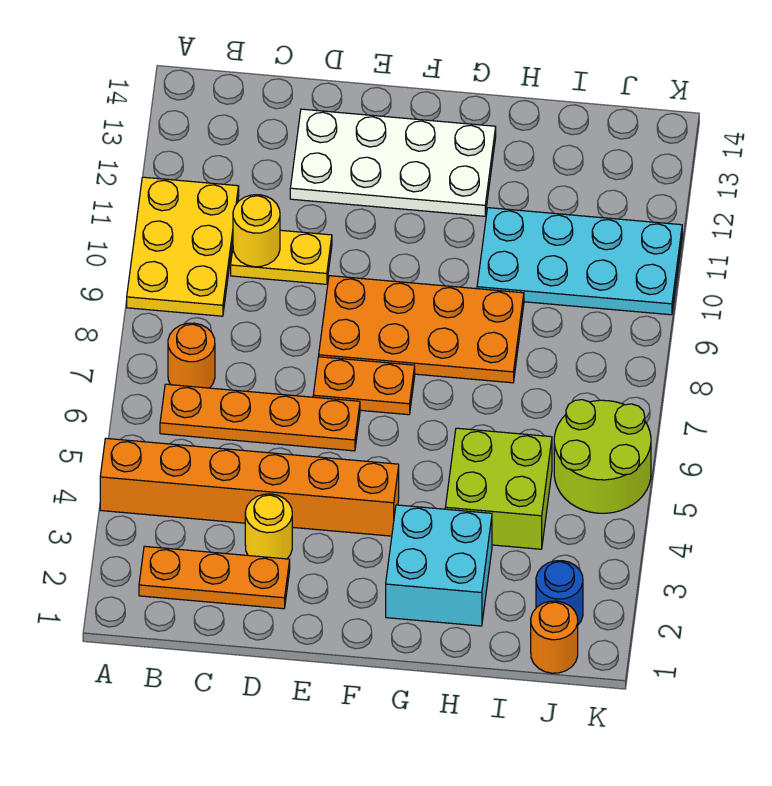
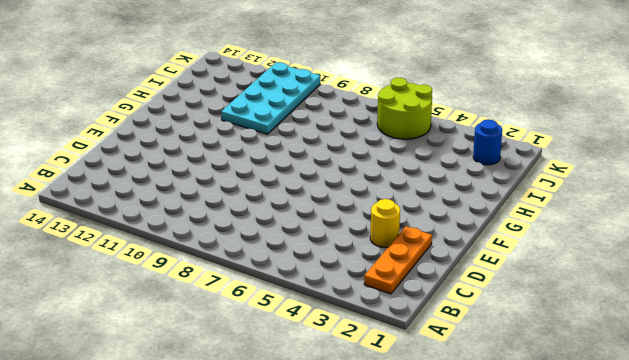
none -> orange brick A4:F4 level 1
none -> yellow plate A9:B11 level 1
none -> orange plate B6:E6 level 1

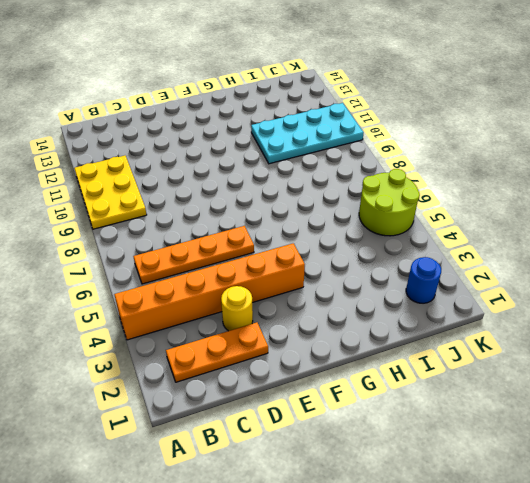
none -> orange round brick B7 level 1
none -> yellow plate C10:D10 level 1
none -> white plate D12:G13 level 1

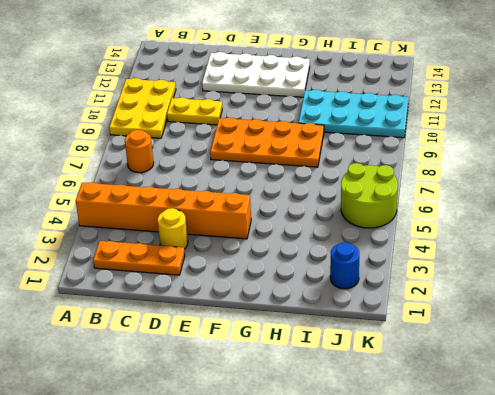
none -> orange plate B6:E6 level 1
none -> orange plate E7:F7 level 1
none -> cyan brick G2:H3 level 1

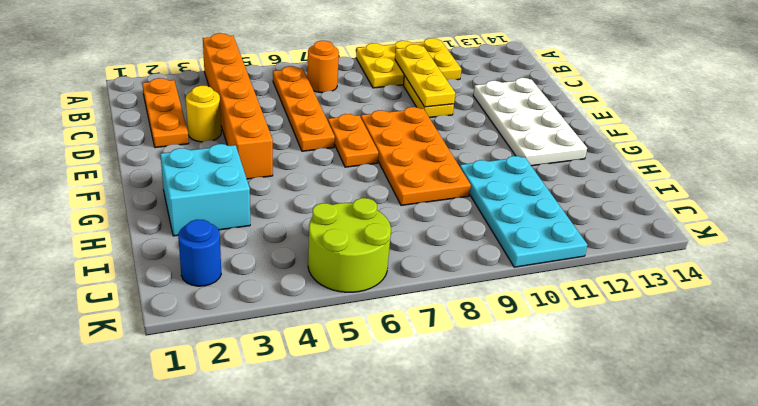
yellow plate B10:D10 level 2 -> yellow round brick C10 level 2
none -> lime brick H4:I5 level 1
none -> orange round brick J1 level 1

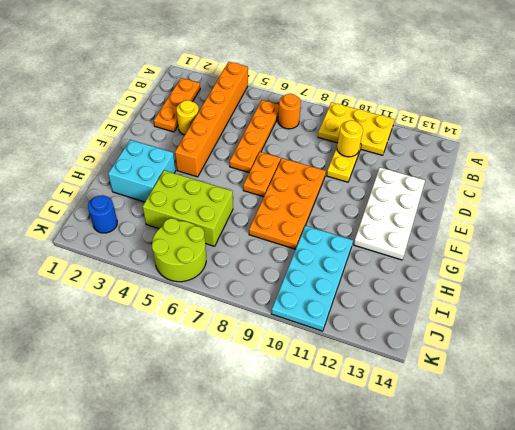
lime brick H4:I6 level 1 -> lime brick H4:I5 level 1
none -> orange round brick J1 level 1

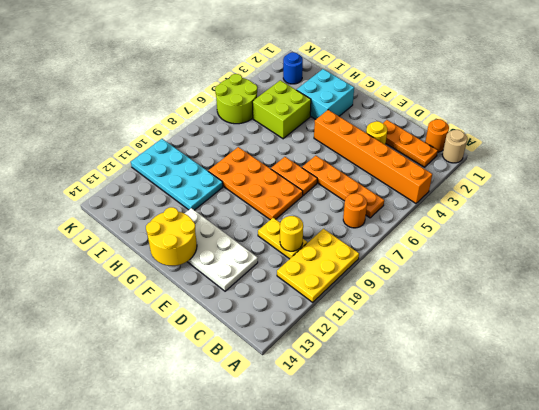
tan round brick A1 level 1 -> none
orange round brick B1 level 1 -> orange round brick J1 level 1
yellow round brick F13:G14 level 2 -> none

